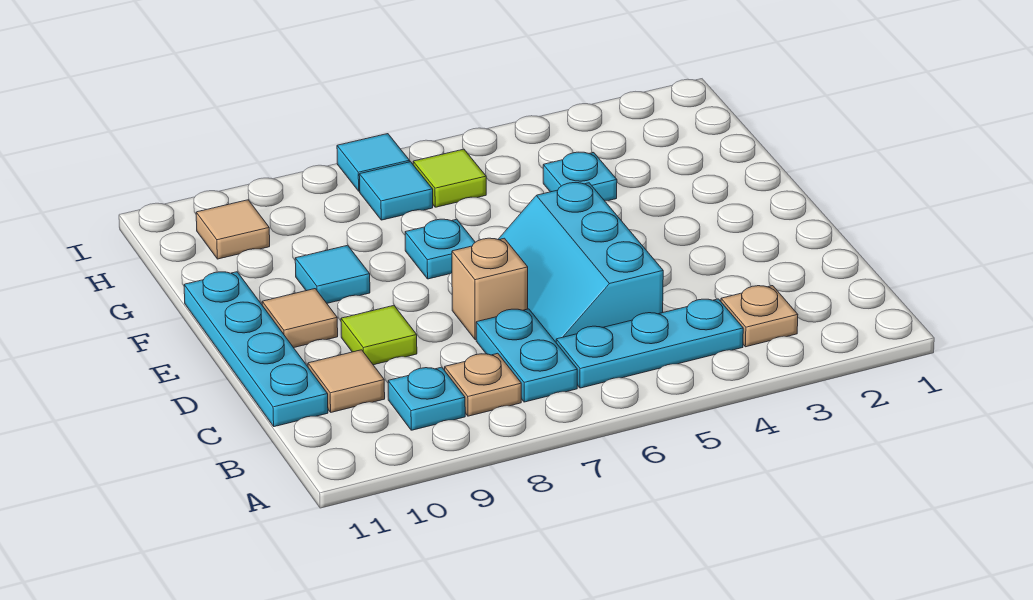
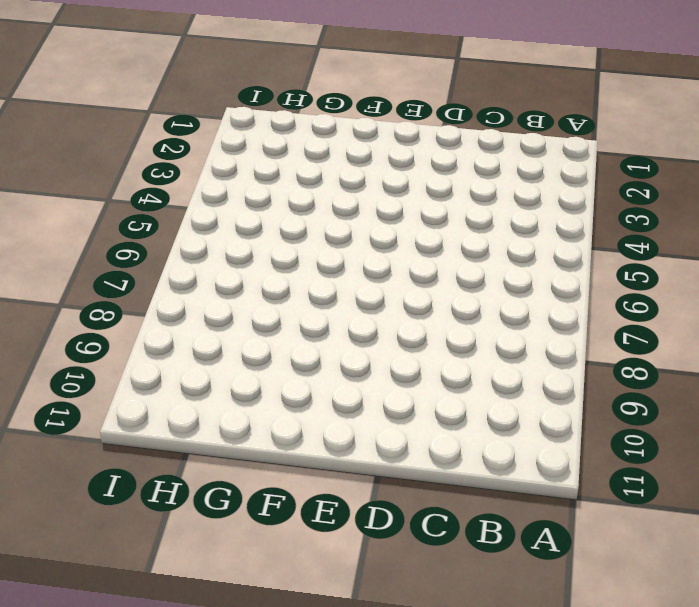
none -> tan plate B3 level 1
none -> cyan plate B4:B6 level 1
none -> cyan plate B7:C7 level 1

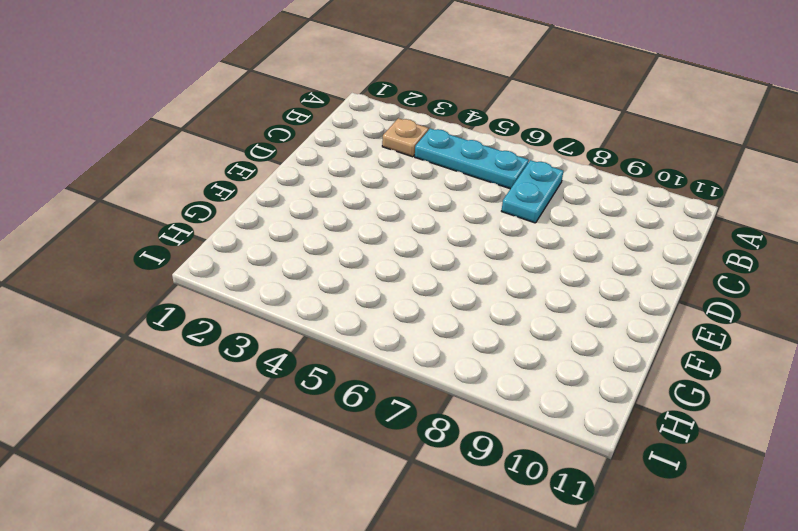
none -> tan plate B8 level 1
none -> cyan plate B9 level 1
none -> cyan slope C5:E6 level 1 top 5

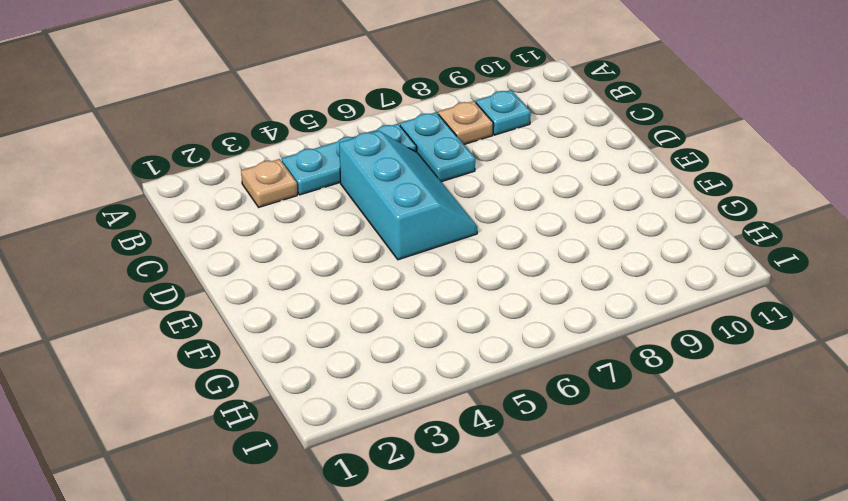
none -> tan tile C10 level 1
none -> cyan plate C11:F11 level 1
none -> tan brick D7 level 1

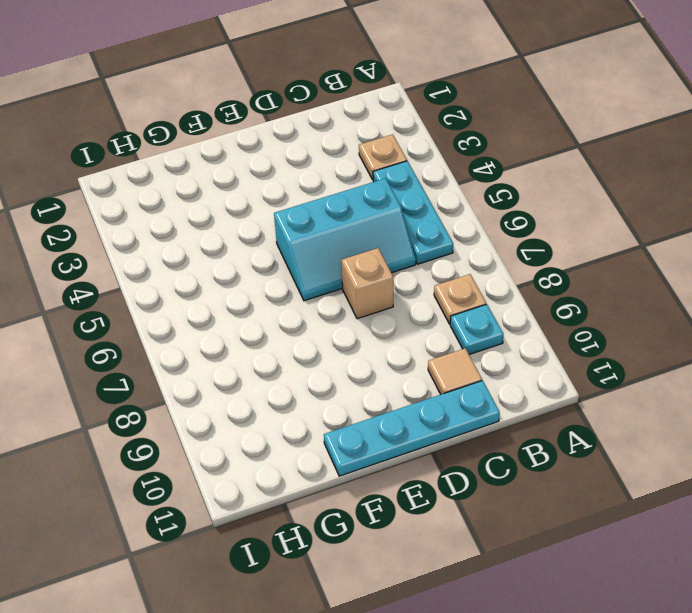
none -> cyan plate B7:C7 level 1
none -> lime tile D9 level 1
none -> tan tile E10 level 1

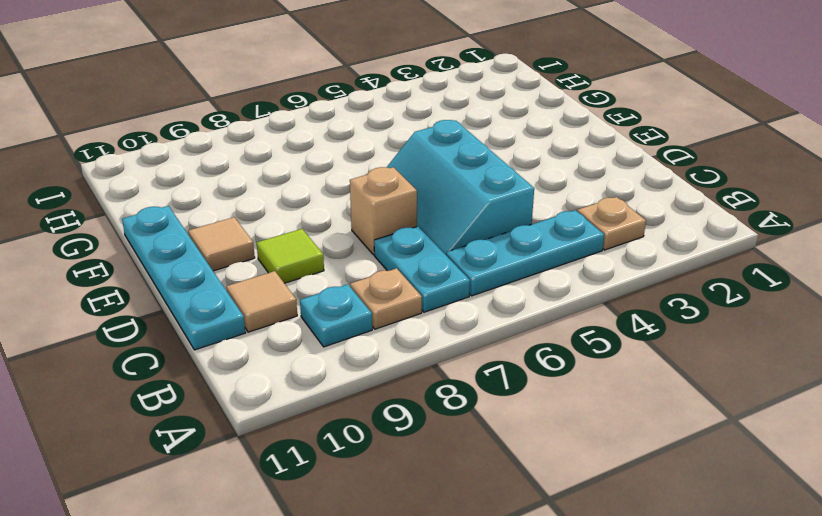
none -> cyan plate F7 level 1
none -> cyan tile F9 level 1
none -> cyan plate G4 level 1

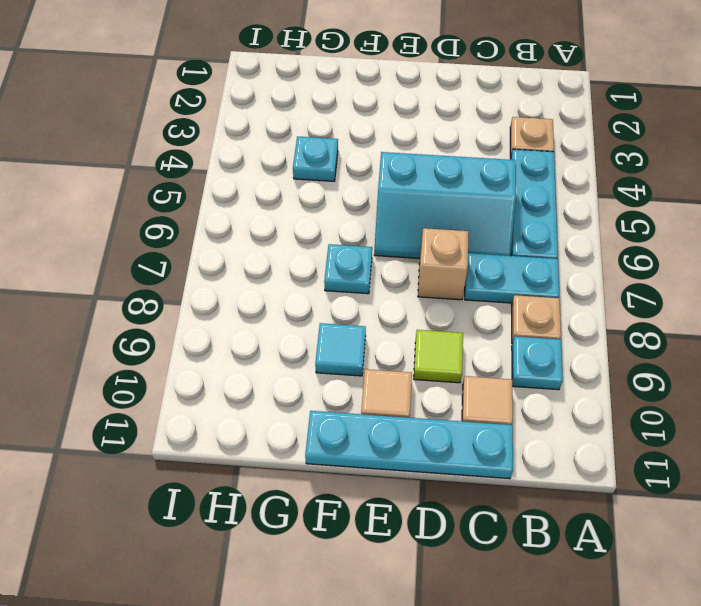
none -> lime tile H6 level 1
none -> cyan tile H7 level 1
none -> tan tile H10 level 1

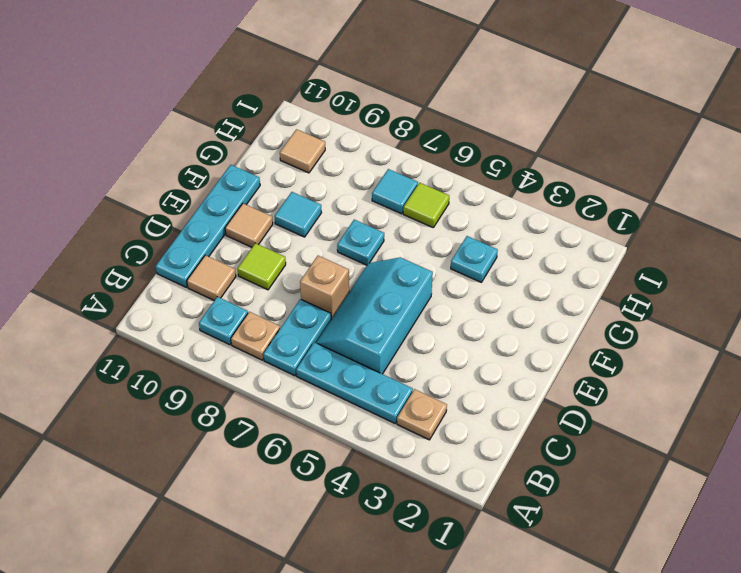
none -> cyan tile I7 level 1

